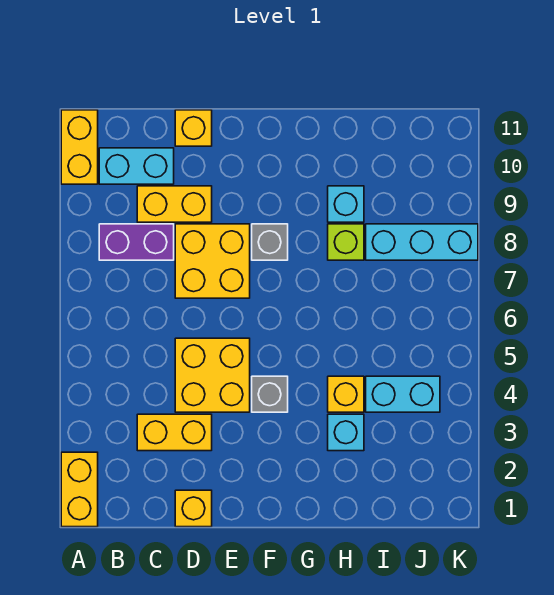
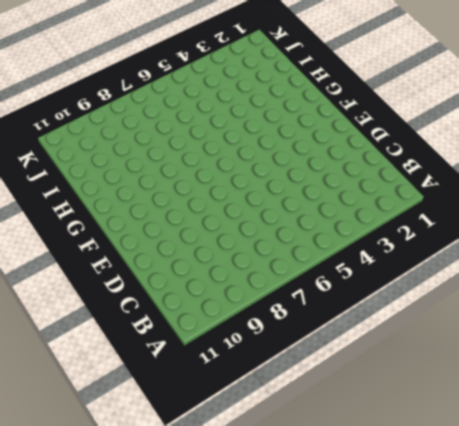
none -> yellow brick A1:A2 level 1
none -> yellow brick A10:A11 level 1
none -> purple brick B8:C8 level 1

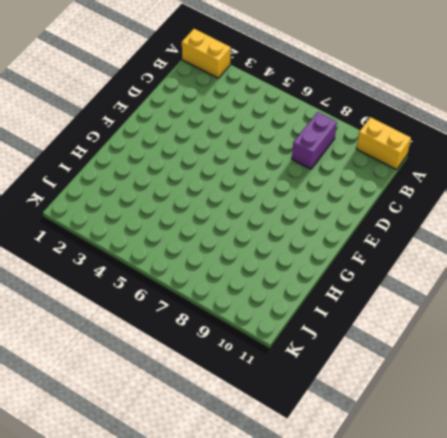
none -> cyan brick B10:C10 level 1
none -> yellow brick C3:D3 level 1
none -> yellow brick C9:D9 level 1

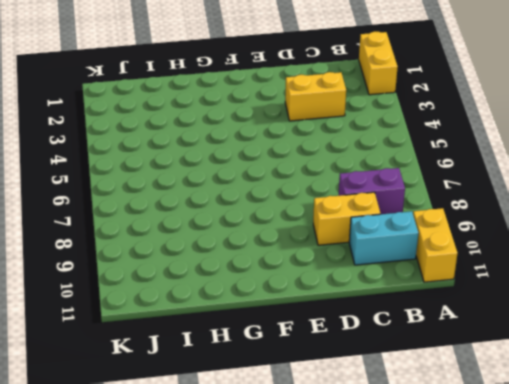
none -> yellow brick D1 level 1
none -> yellow brick D4:E5 level 1
none -> yellow brick D7:E8 level 1

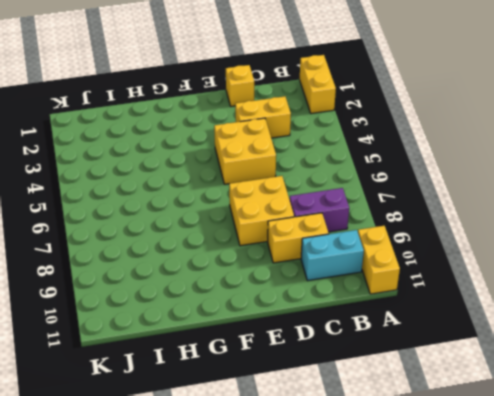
none -> yellow brick D11 level 1
none -> grey brick F4 level 1
none -> grey brick F8 level 1

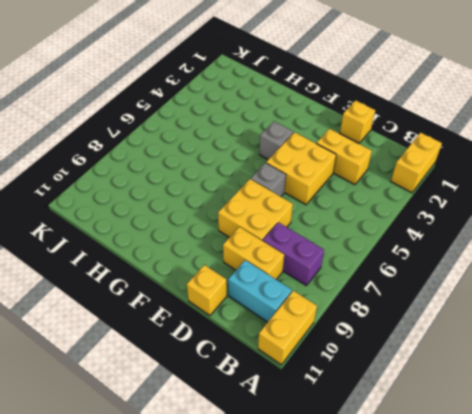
grey brick E6 level 1 -> grey brick F8 level 1
none -> cyan brick H3 level 1
none -> yellow brick H4 level 1
none -> lime brick H8 level 1

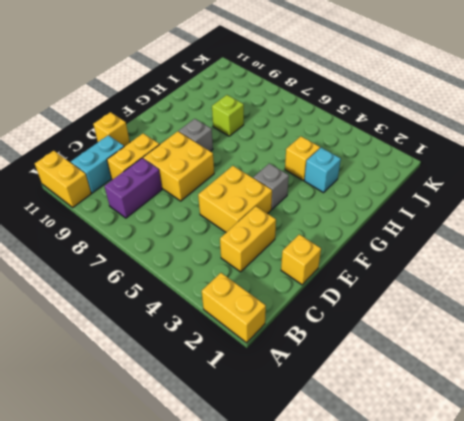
none -> cyan brick H9 level 1
none -> cyan brick I4:J4 level 1
none -> cyan brick I8:K8 level 1

